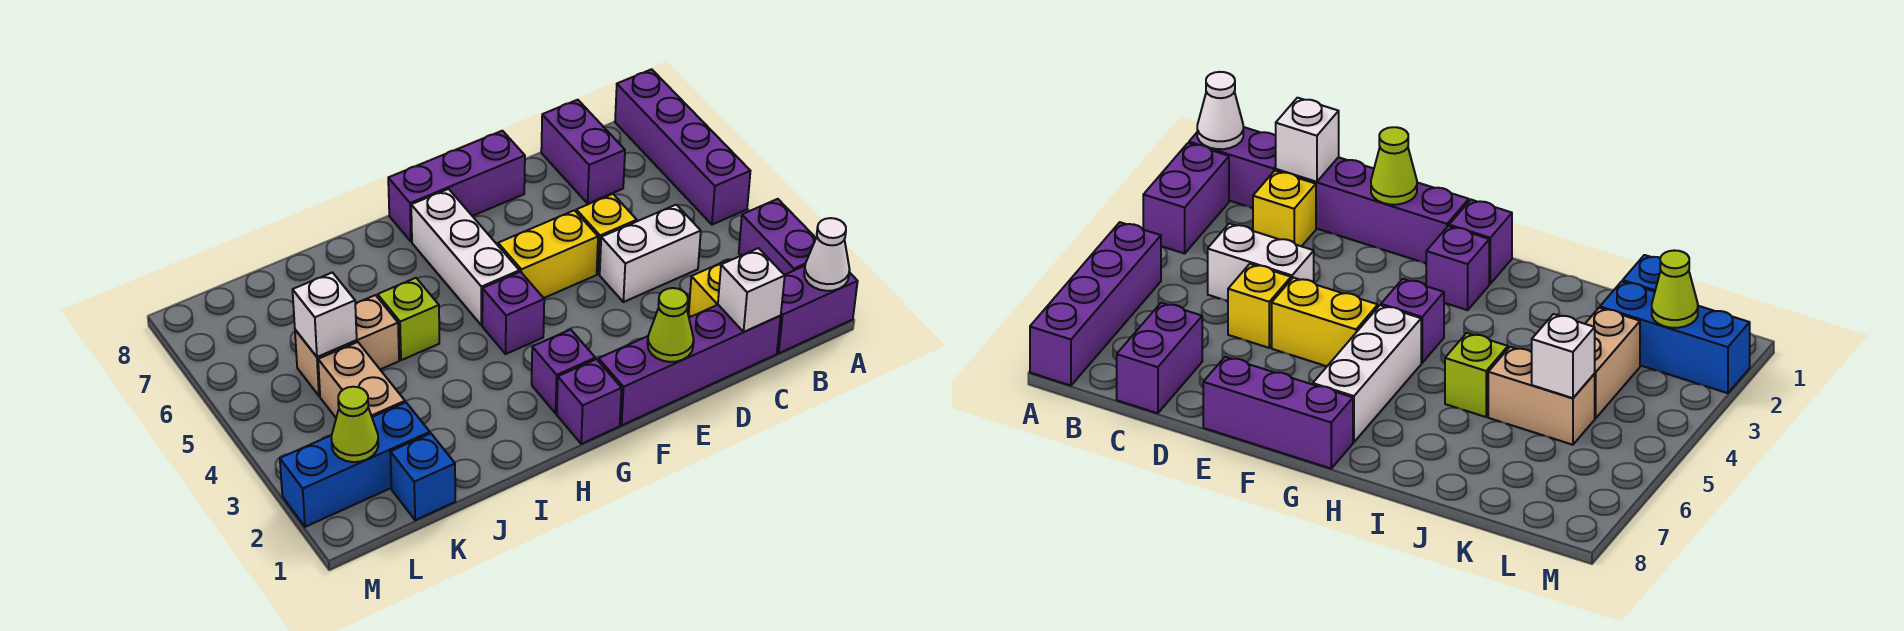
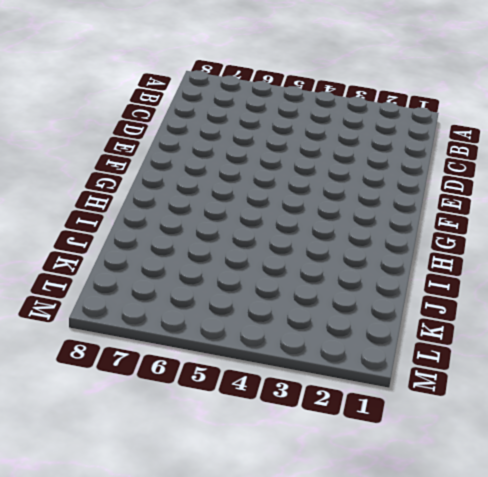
none -> purple brick A1:B1 level 1
none -> purple brick A2:A3 level 1
none -> purple brick A5:A8 level 1

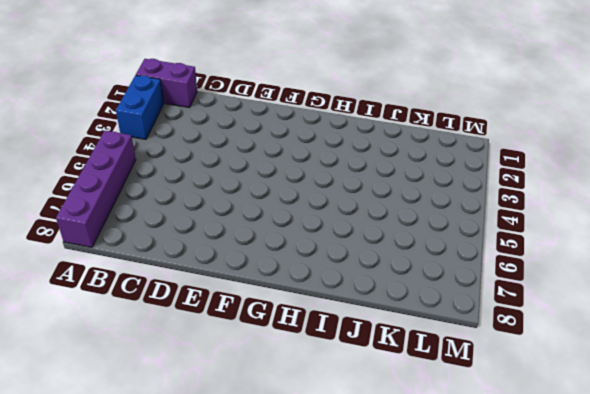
blue brick A2:A3 level 1 -> purple brick A2:A3 level 1
none -> purple brick C1:F1 level 1
none -> yellow brick C2 level 1
none -> white brick C4:D4 level 1

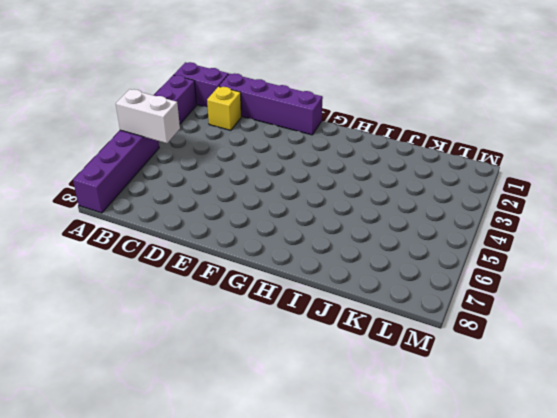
white brick A5:B5 level 2 -> white brick C4:D4 level 1
none -> purple brick C7:C8 level 1
none -> yellow brick D5 level 1
none -> yellow brick E5:F5 level 1

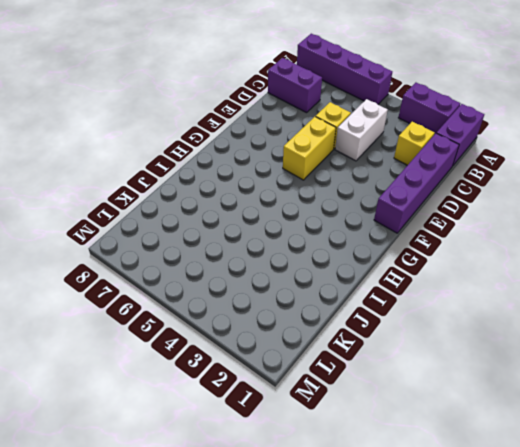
none -> purple brick E8:G8 level 1
none -> purple brick G1 level 1
none -> purple brick G2 level 1

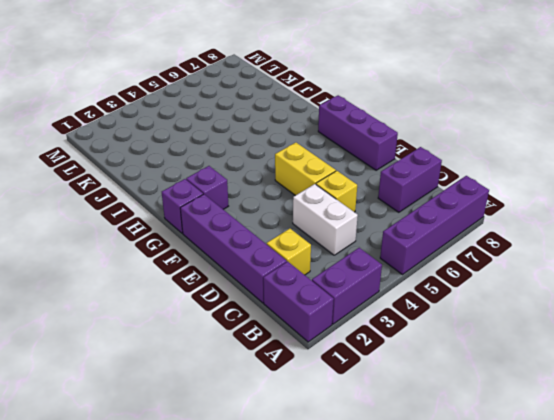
none -> purple brick G4 level 1
none -> white brick G5:G7 level 1
none -> lime brick I5 level 1

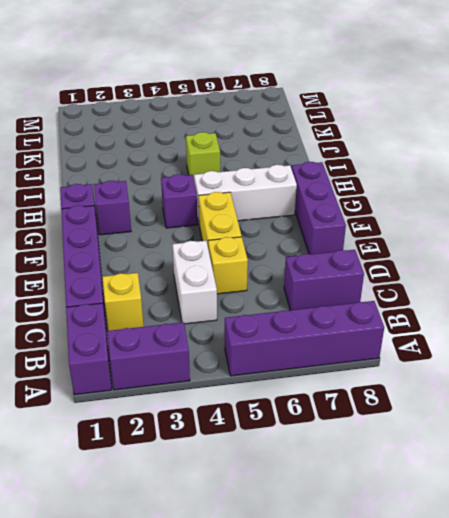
none -> tan brick J5:K5 level 1
none -> blue brick K1 level 1
none -> blue brick K2:M2 level 1

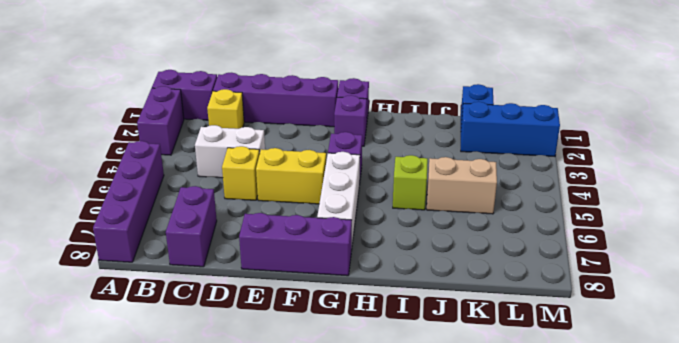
none -> tan brick K3:K4 level 1
none -> white cone A1 level 2
none -> white brick C1 level 2

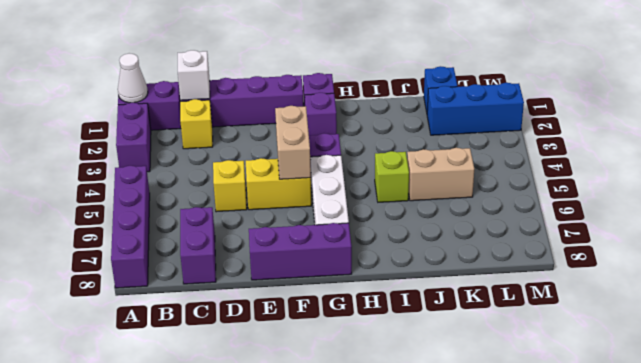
tan brick F4:F5 level 2 -> tan brick K3:K4 level 1
none -> white brick C4:D4 level 1
none -> lime cone E1 level 2
none -> white brick K5 level 2

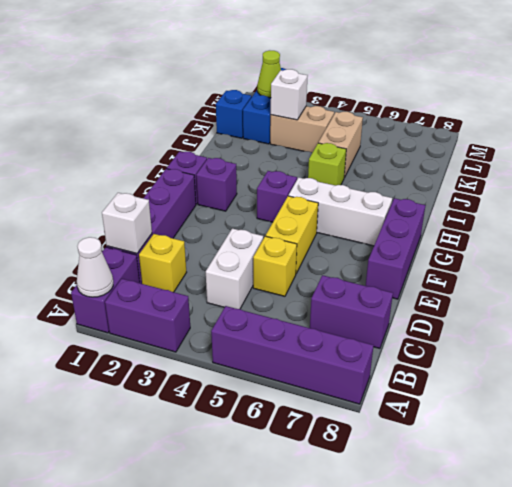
white brick K3 level 2 -> white brick K5 level 2
none -> lime cone E1 level 2

